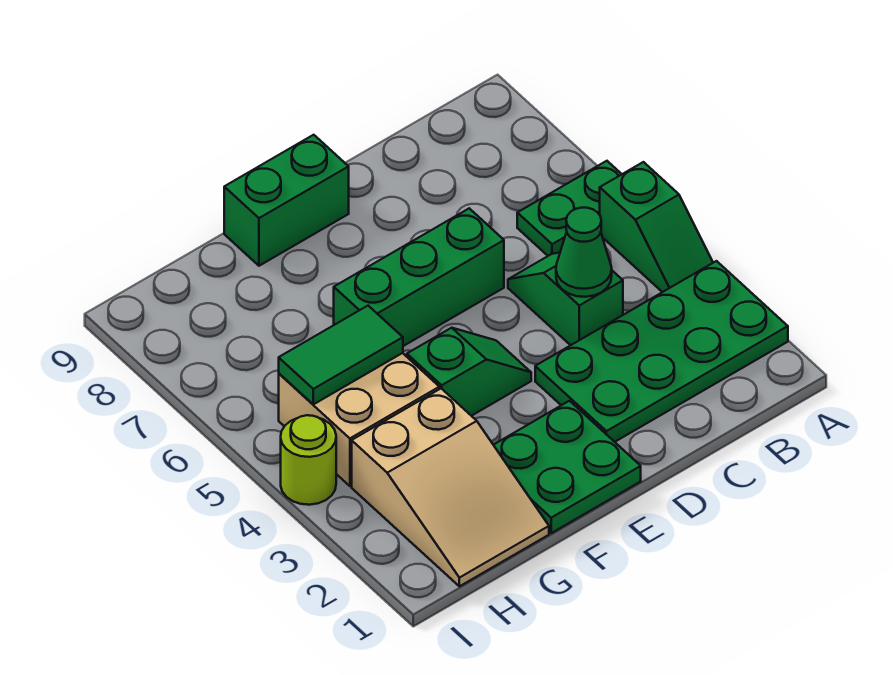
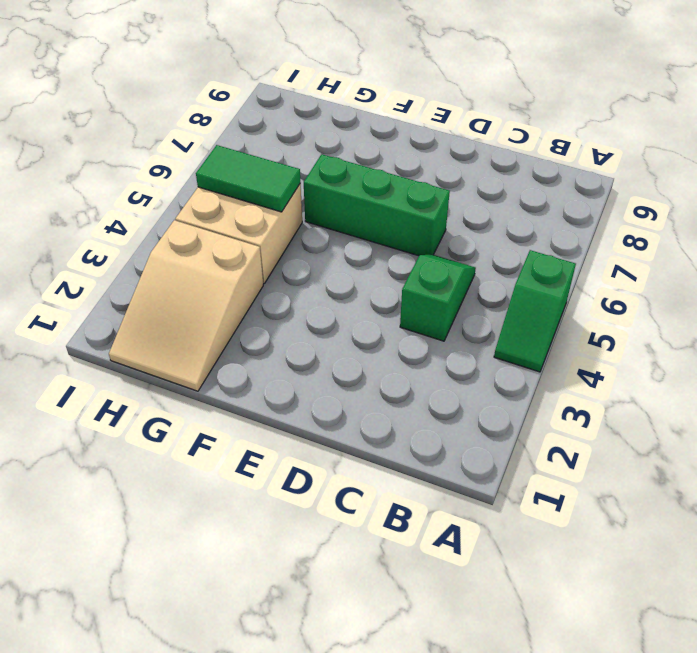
none -> green plate A2:D3 level 1
none -> green plate A6:B6 level 1
none -> green plate E1:F2 level 1

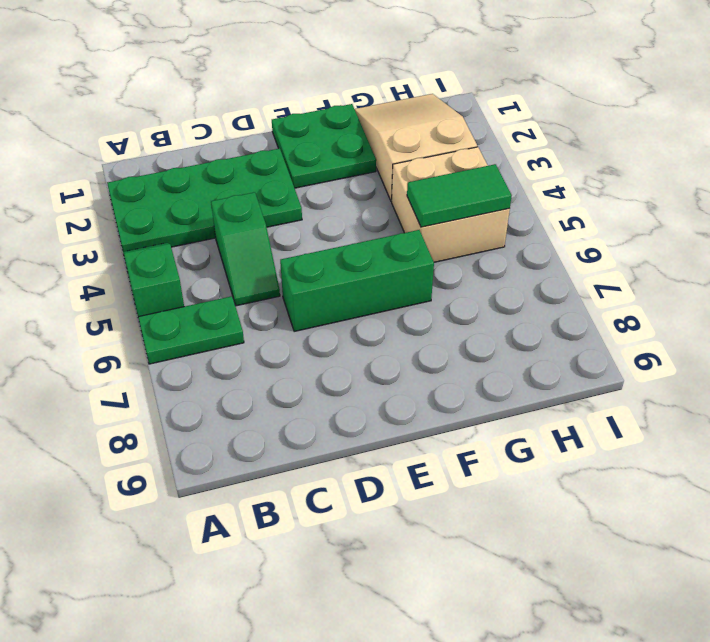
none -> green slope E4:F4 level 1 top F
none -> green brick E9:F9 level 1
none -> lime round brick I4 level 1

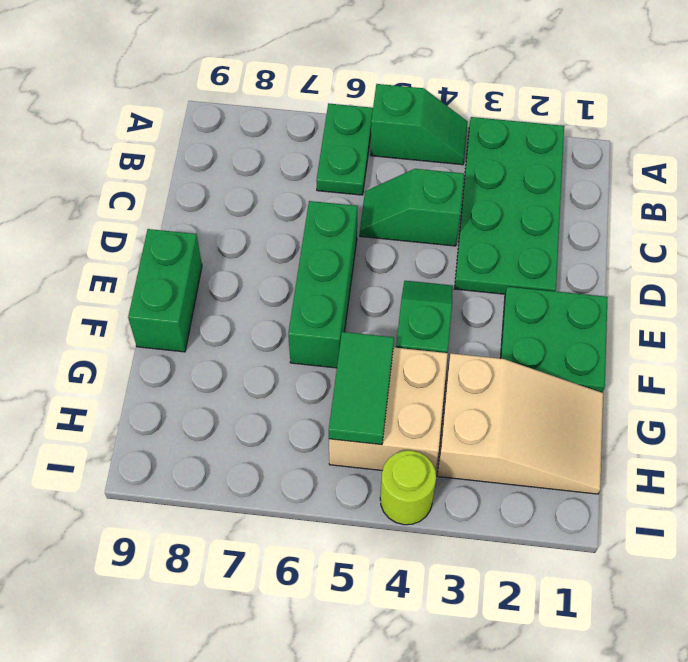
none -> green cone C4 level 2

